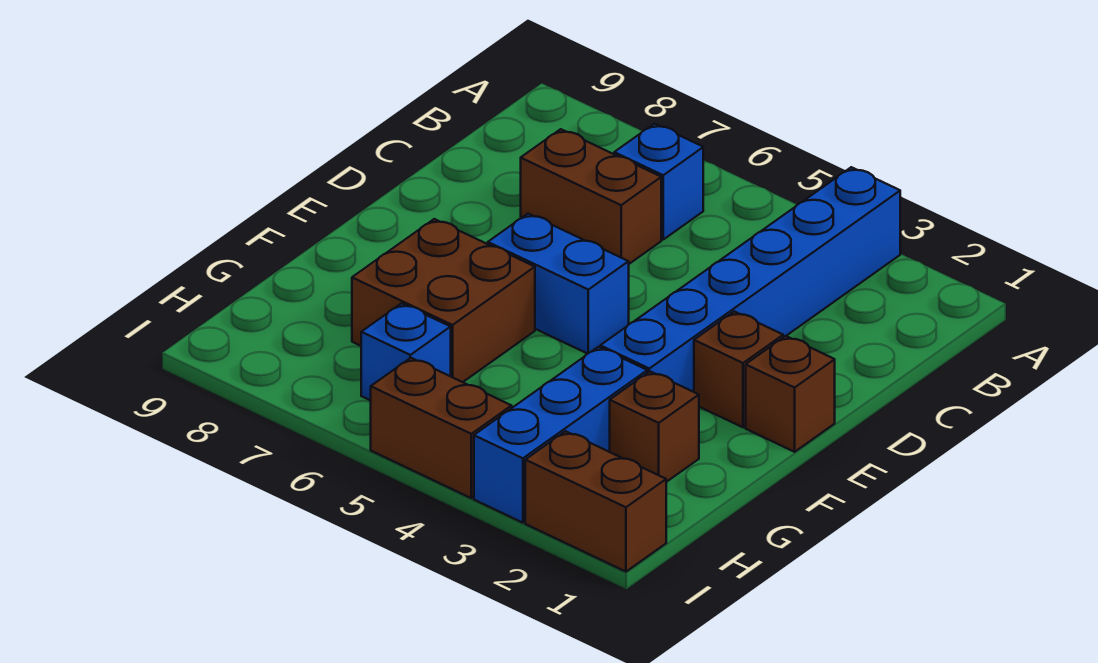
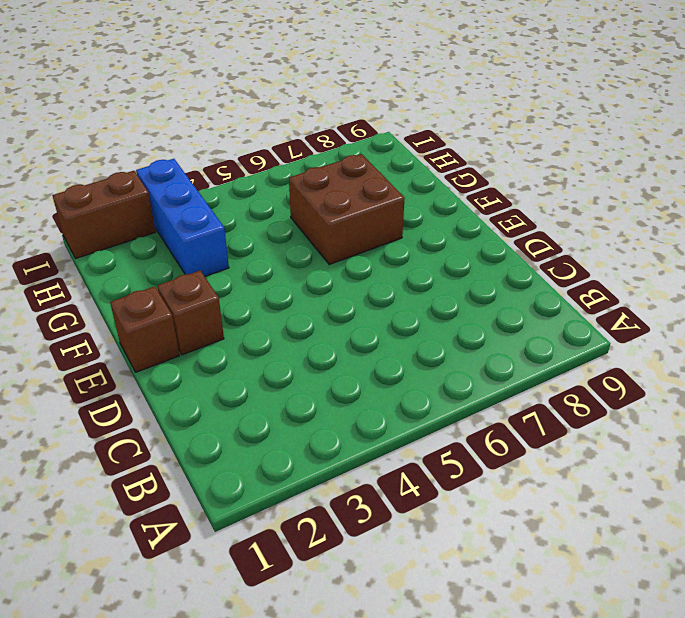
none -> blue brick A3:F3 level 1
none -> blue brick B6 level 1
none -> brown brick C6:C7 level 1

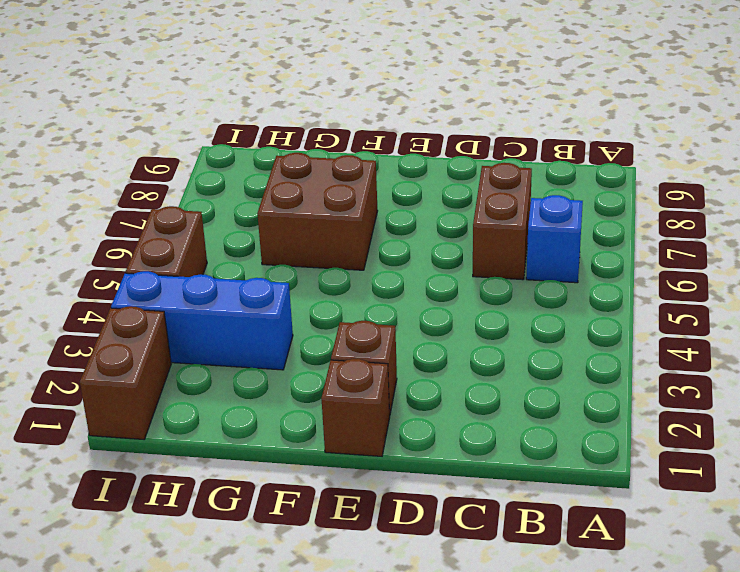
none -> blue brick A3:F3 level 1
none -> blue brick E5:E6 level 1
none -> brown brick G2 level 1

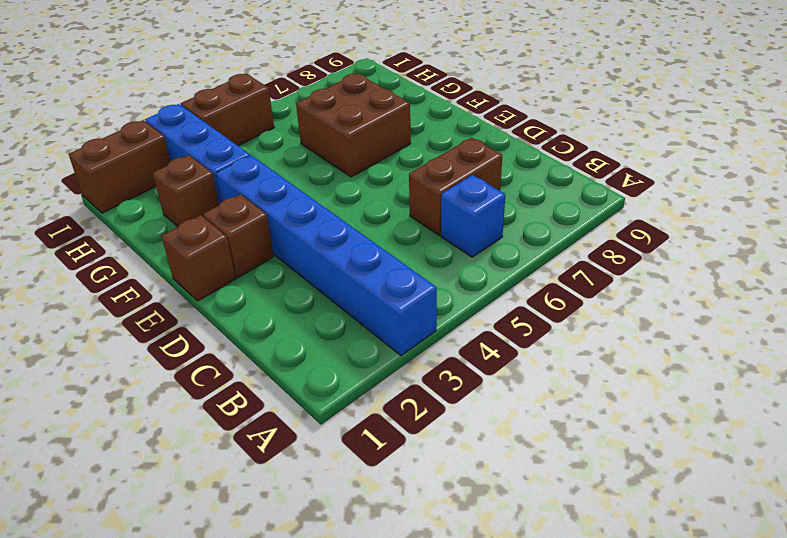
none -> blue brick E5:E6 level 1
none -> blue brick H6 level 1

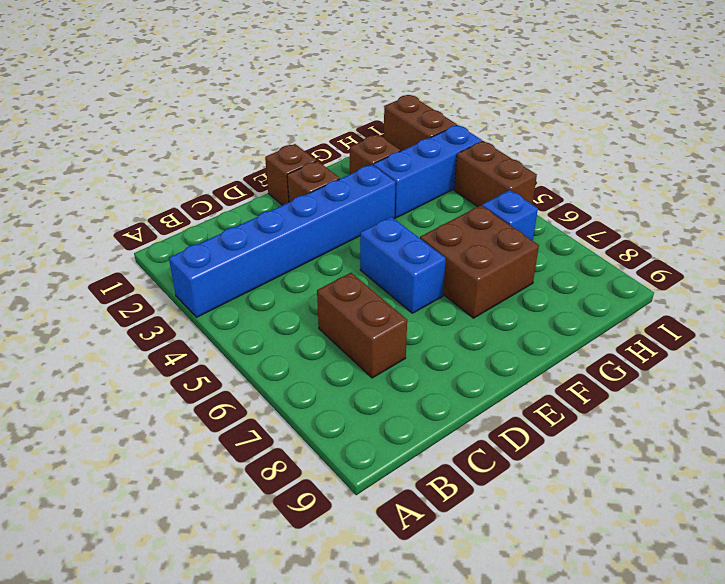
none -> blue brick B6 level 1

